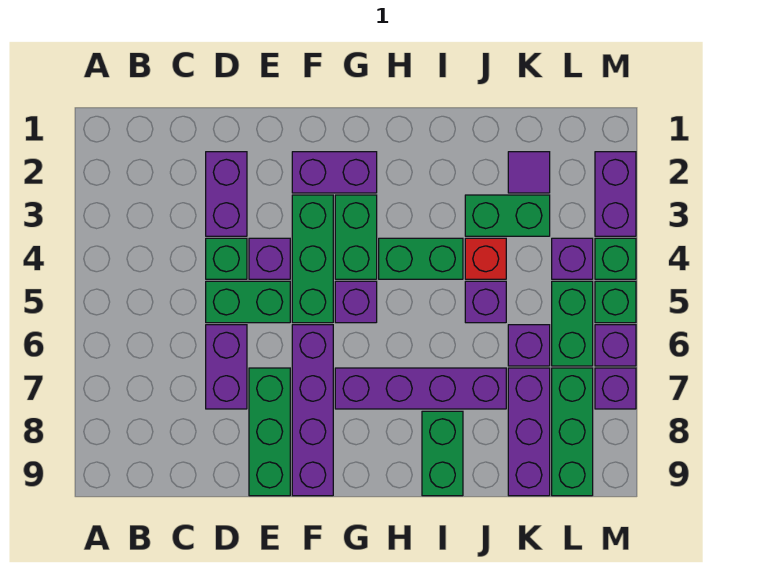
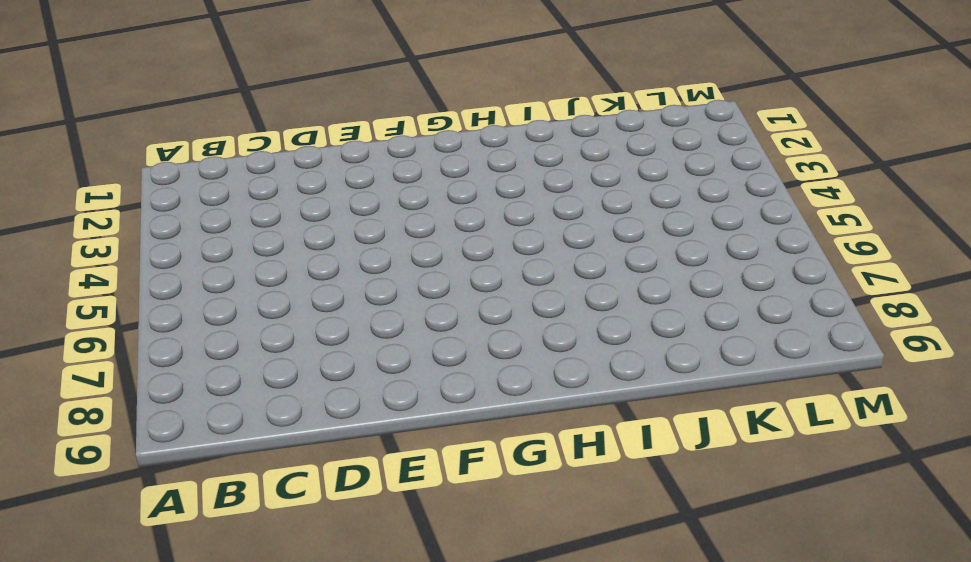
none -> purple brick D2:D3 level 1
none -> green brick D4 level 1
none -> green brick D5:E5 level 1

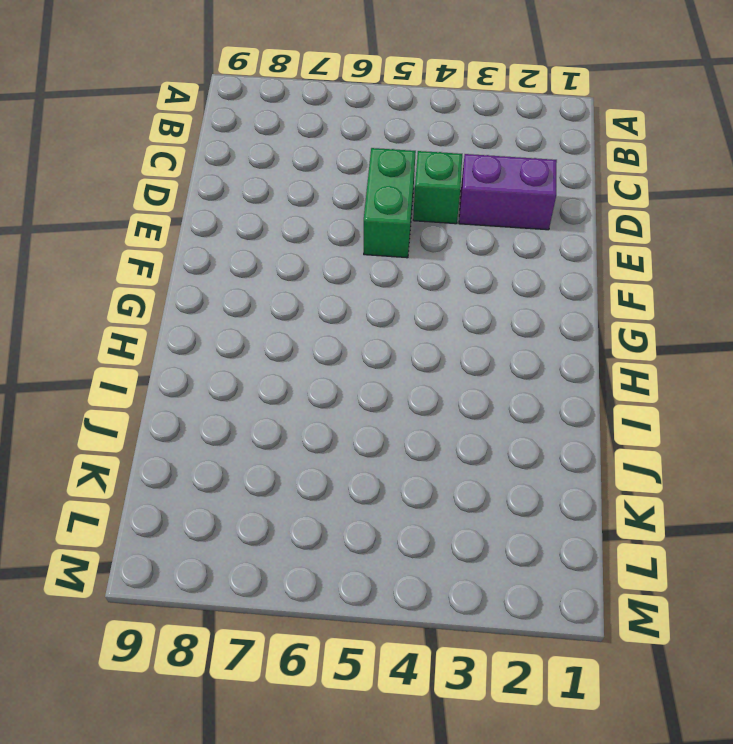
none -> purple brick D6:D7 level 1
none -> purple brick E4 level 1
none -> green brick E7:E9 level 1

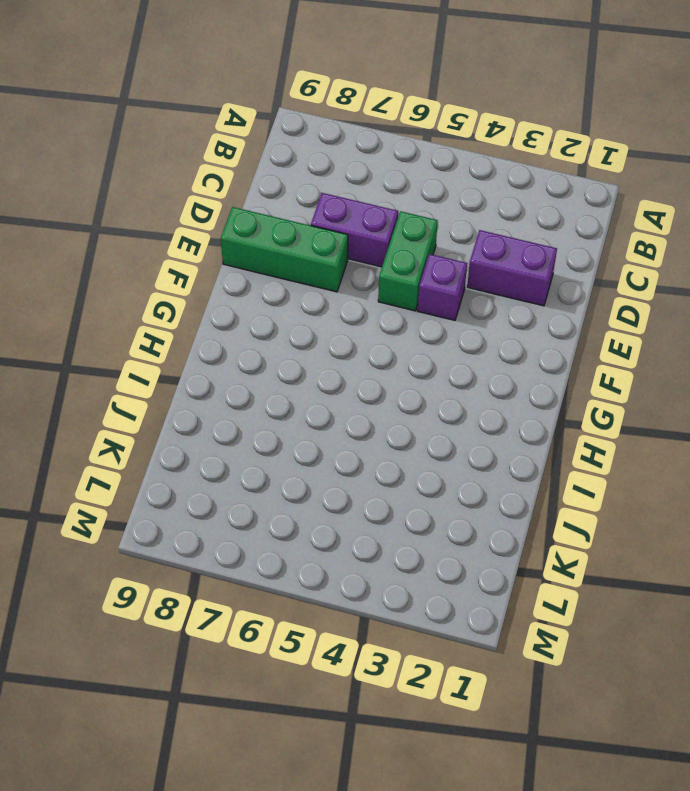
none -> green brick D4 level 1
none -> purple brick F2:G2 level 1
none -> green brick F3:F5 level 1

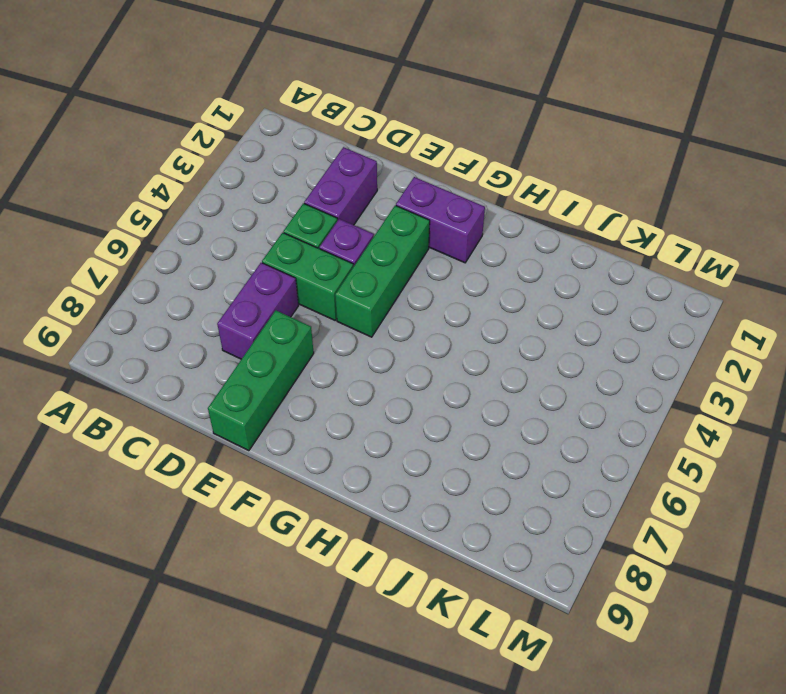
none -> purple brick F6:F9 level 1
none -> green brick G3:G4 level 1
none -> purple brick G5 level 1

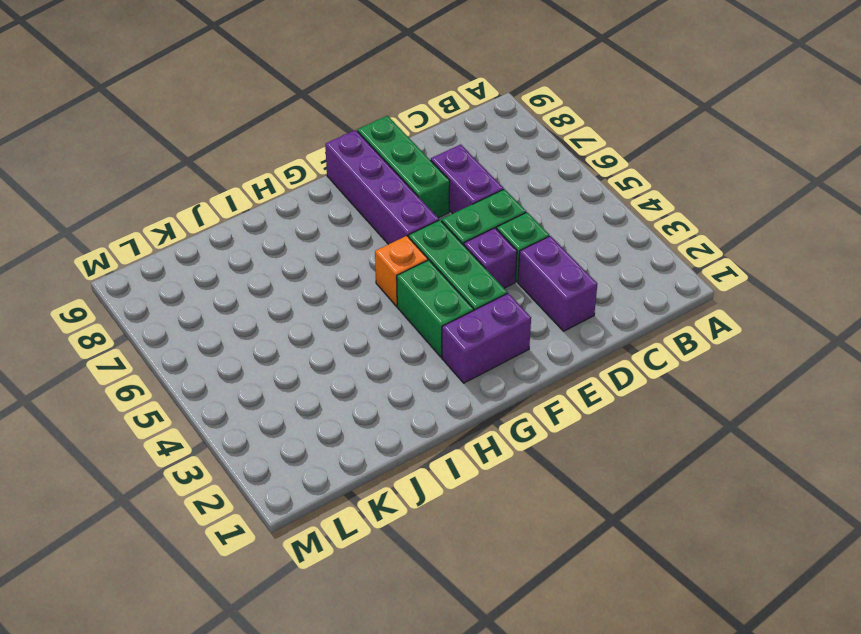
orange brick G5 level 1 -> purple brick G5 level 1
none -> purple brick G7:J7 level 1
none -> green brick H4:I4 level 1
none -> green brick I8:I9 level 1

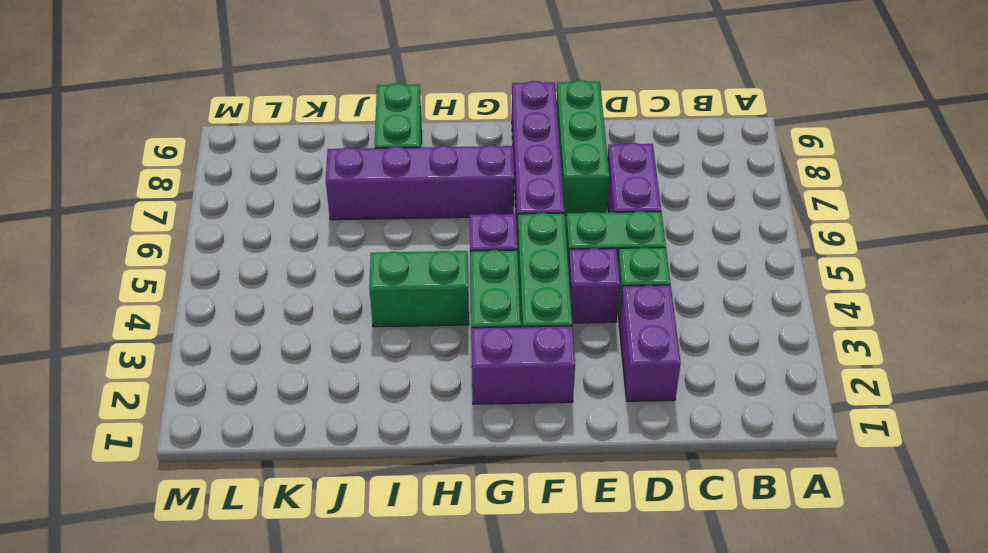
none -> green brick J3:K3 level 1
none -> red brick J4 level 1
none -> purple brick J5 level 1

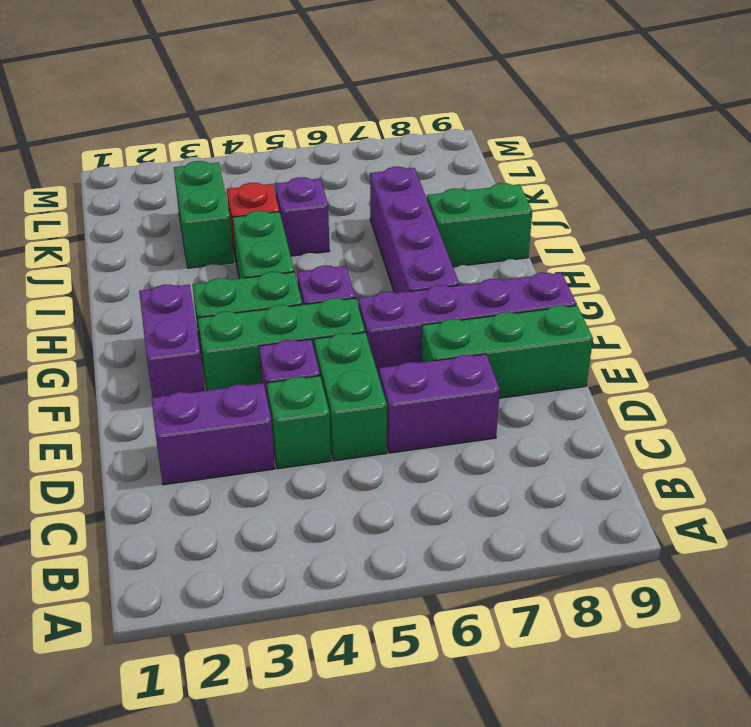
none -> purple tile K2 level 1
none -> purple brick K6 level 1
none -> purple brick K7:K9 level 1

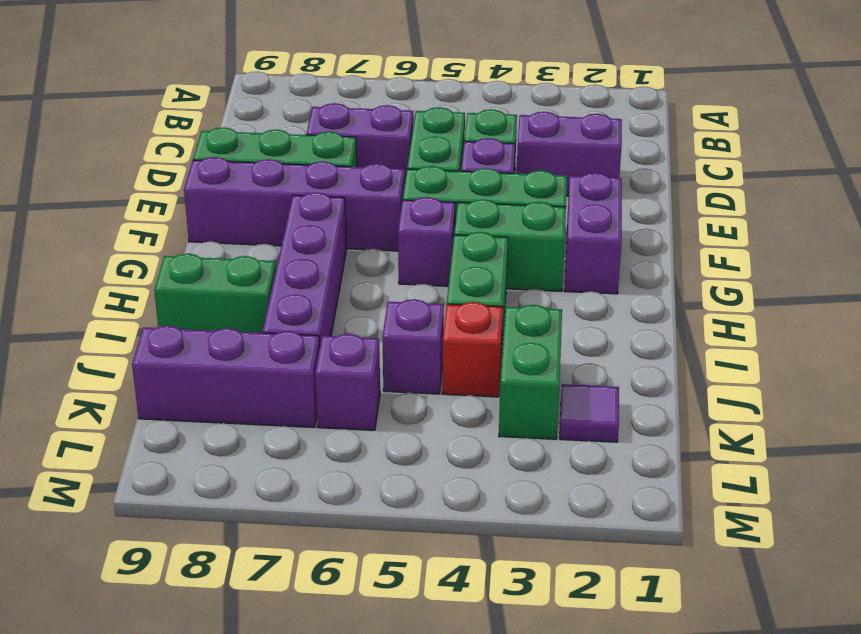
none -> purple brick L4 level 1
none -> green brick L5:L6 level 1
none -> green brick L7:L9 level 1

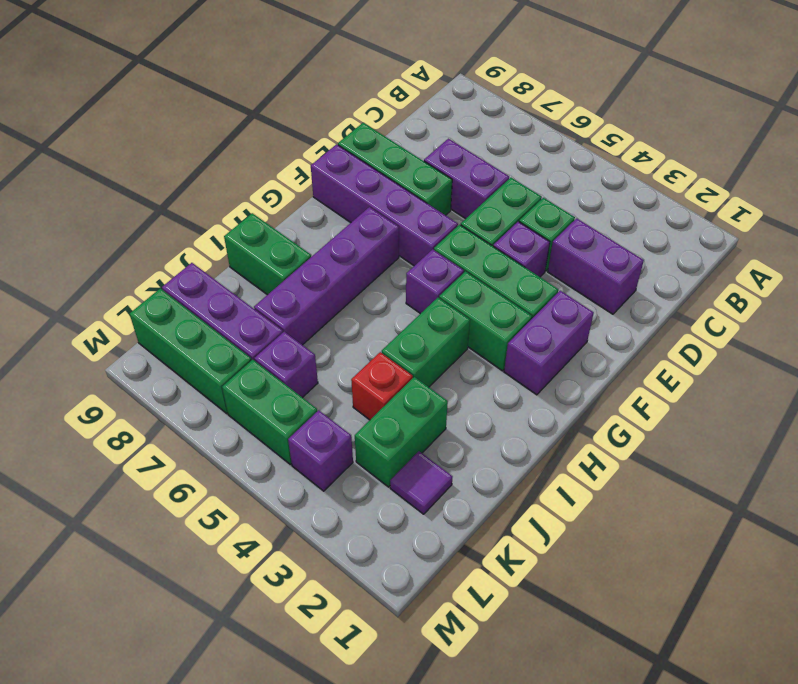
none -> purple brick J5 level 1
none -> purple brick M2:M3 level 1
none -> green brick M4 level 1

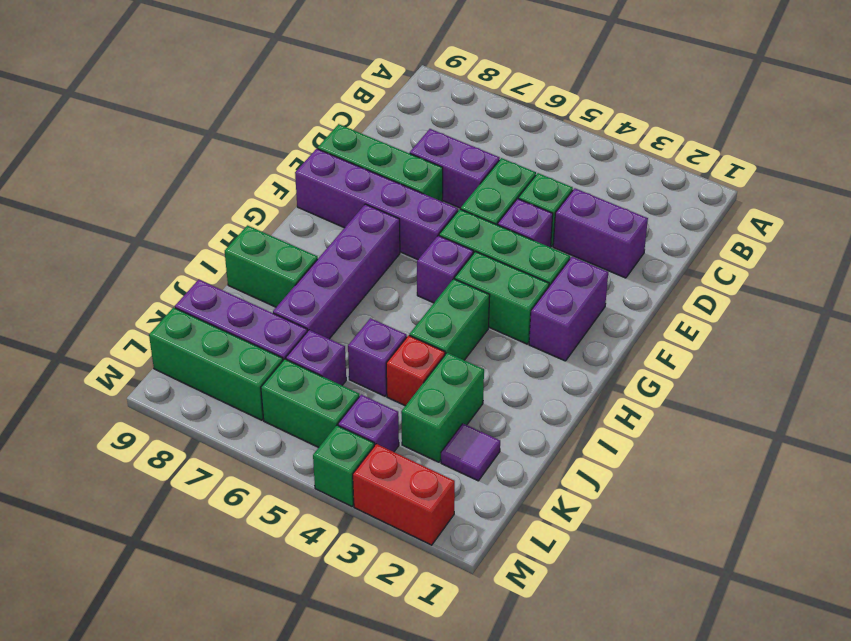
red brick M2:M3 level 1 -> purple brick M2:M3 level 1
none -> green brick M5 level 1
none -> purple brick M6 level 1
none -> purple brick M7 level 1

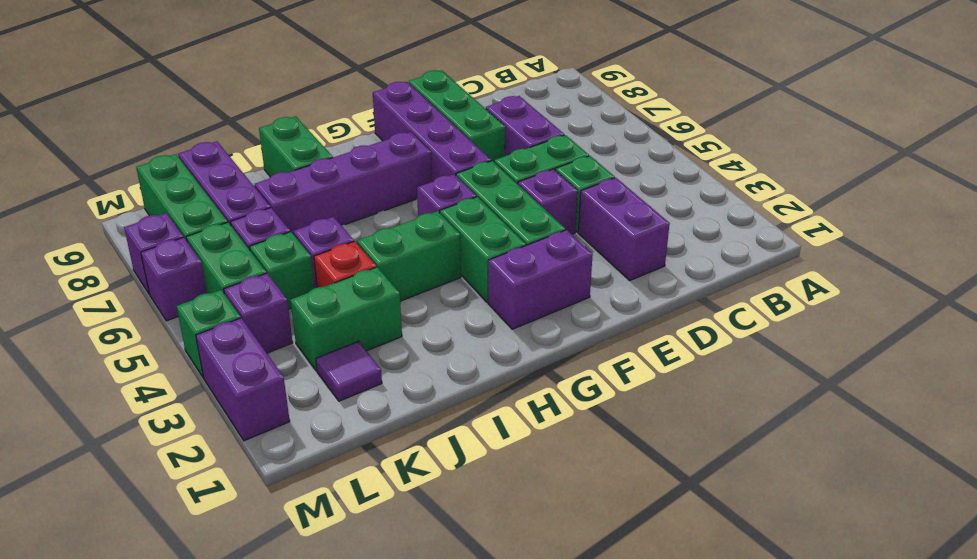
green brick K5 level 1 -> green brick M5 level 1

